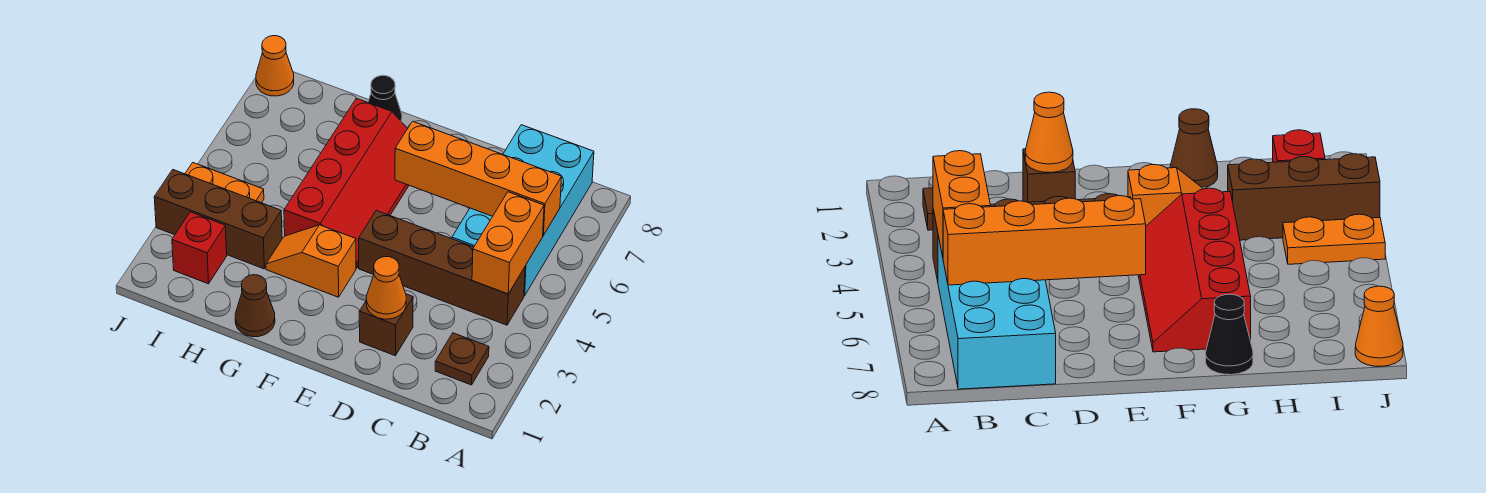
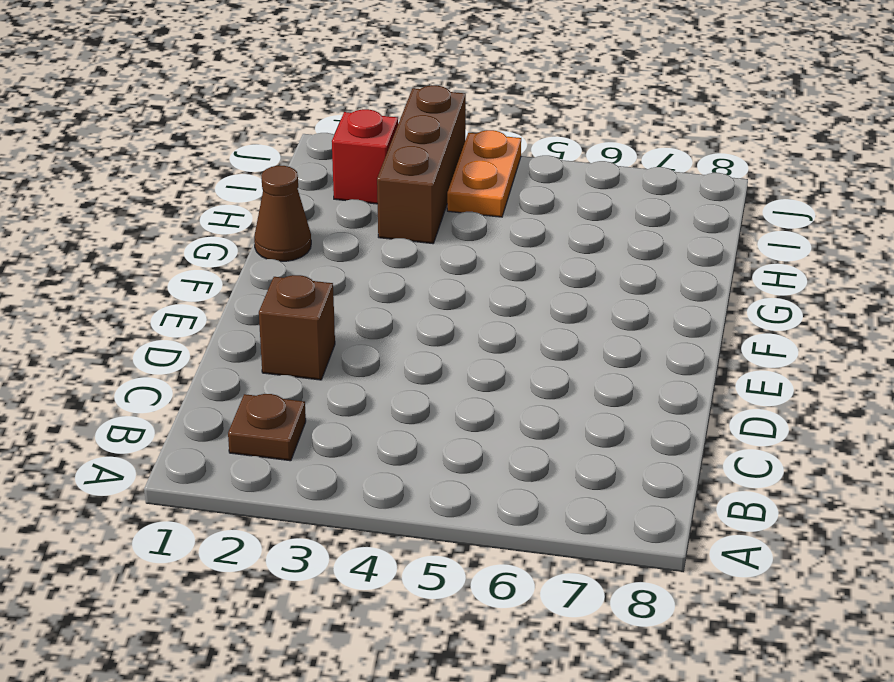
none -> brown brick B4:E4 level 1
none -> cyan brick B5:C8 level 1
none -> orange slope F3:G3 level 1 top F

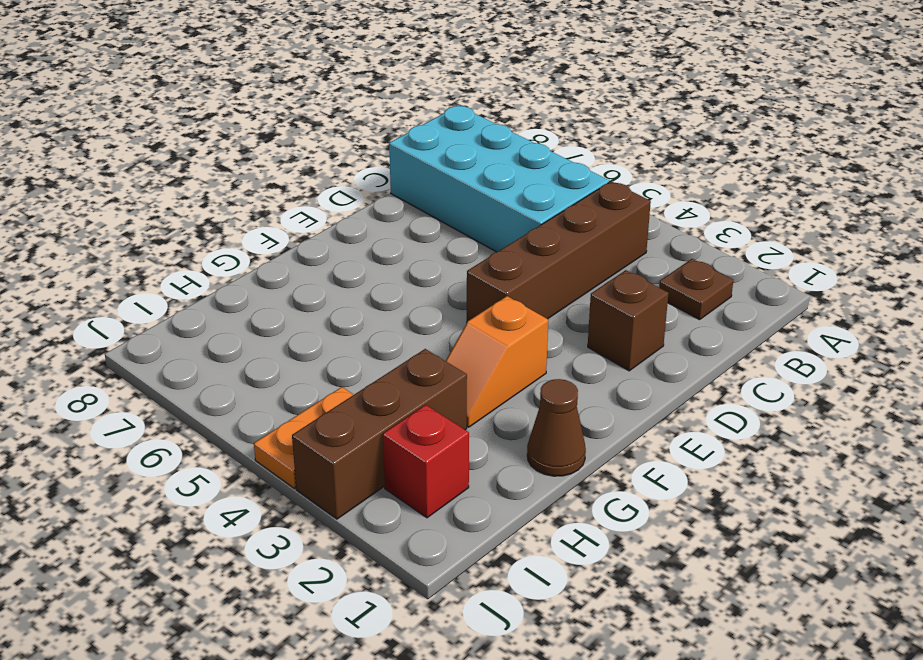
none -> red slope F4:G7 level 1 top G
none -> black cone G8 level 1
none -> orange cone J8 level 1

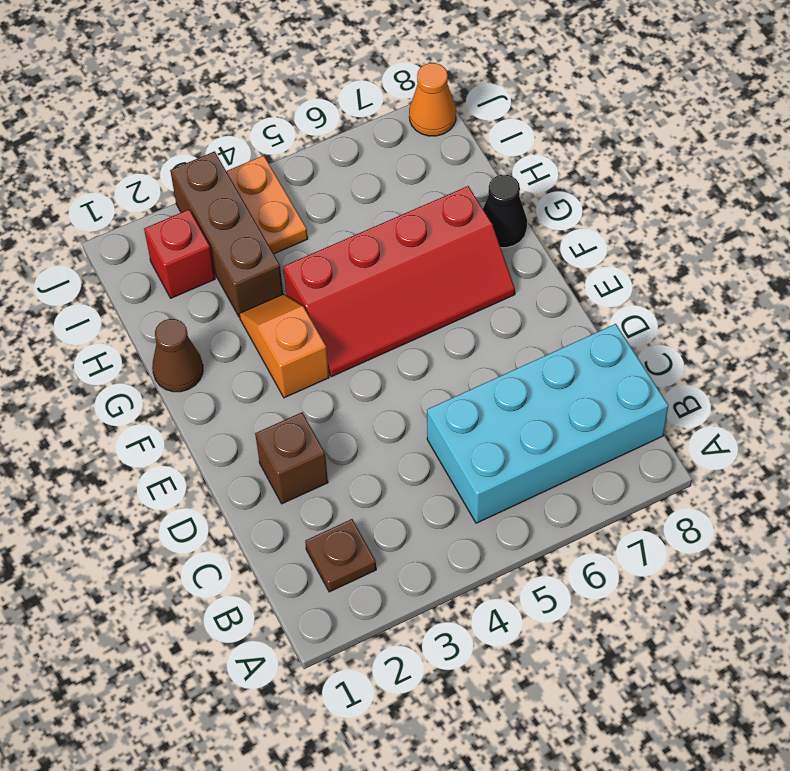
none -> brown brick B4:E4 level 1
none -> orange brick B4:B5 level 2
none -> orange brick B6:E6 level 2

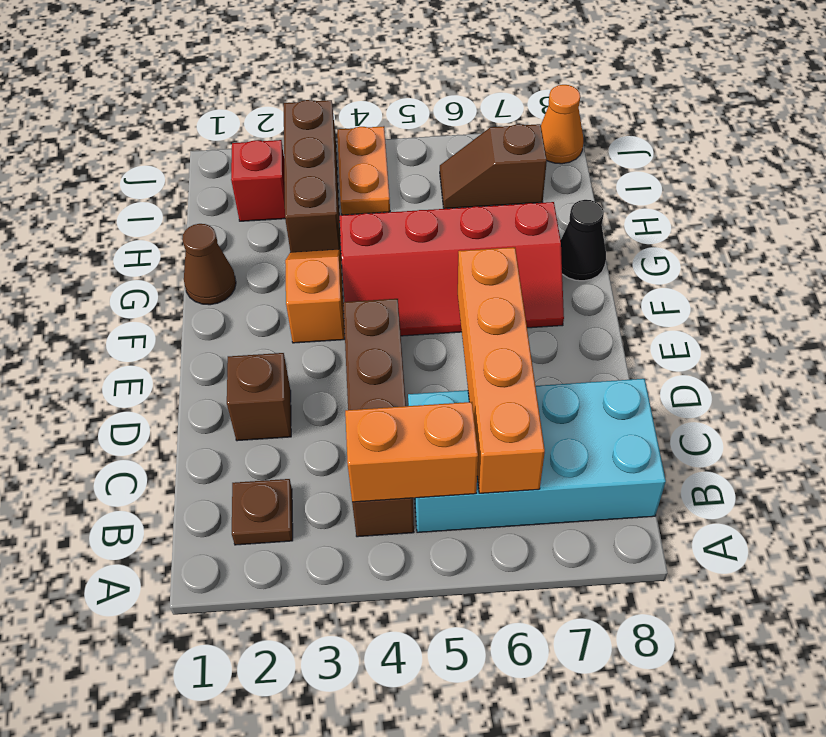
brown slope I6:I7 level 1 top 7 -> none
none -> orange cone D2 level 2

